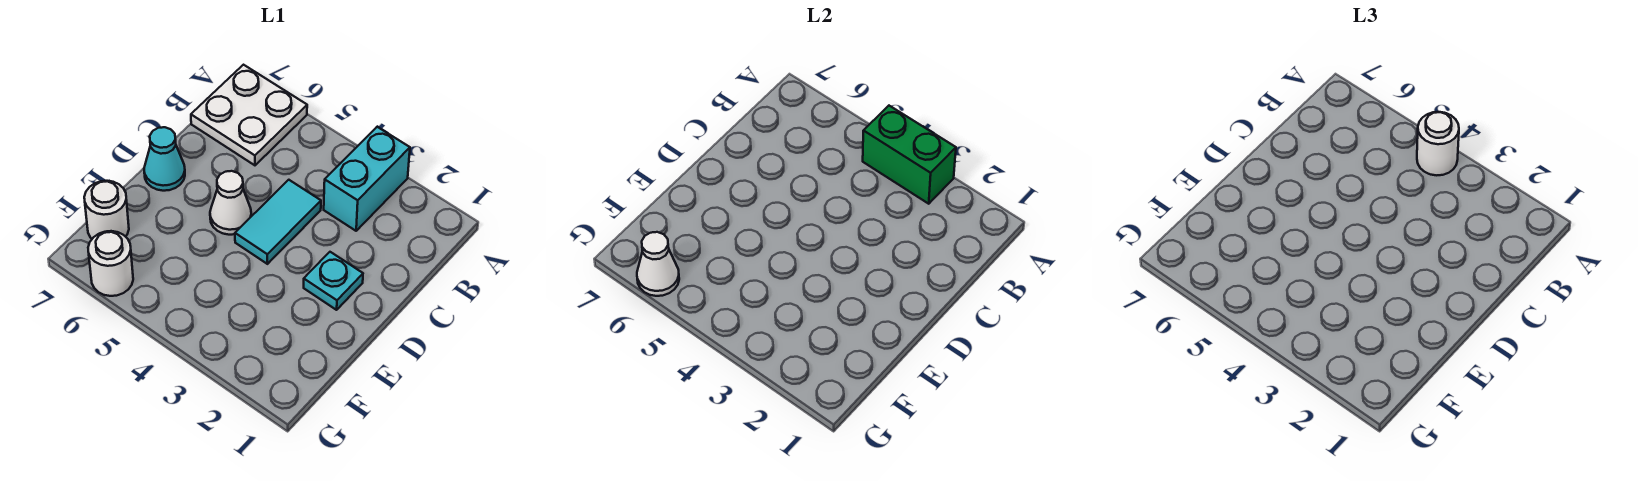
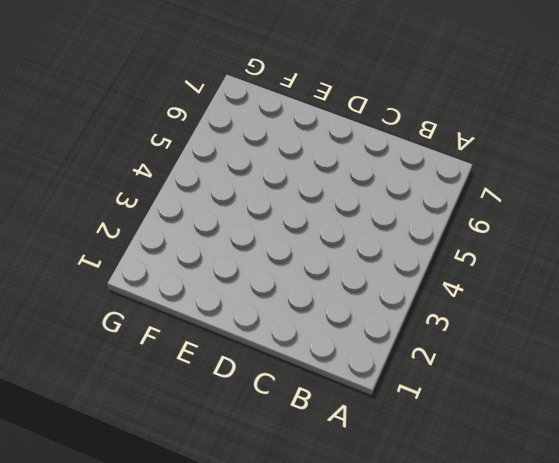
none -> cyan brick A3:B3 level 1
none -> white plate A6:B7 level 1

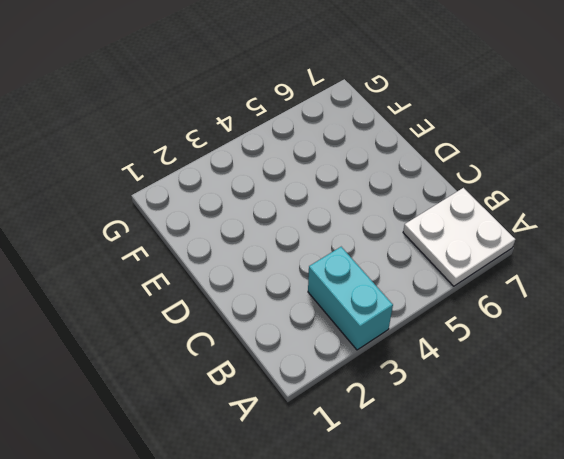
none -> cyan tile C4:D4 level 1
none -> cyan plate D2 level 1

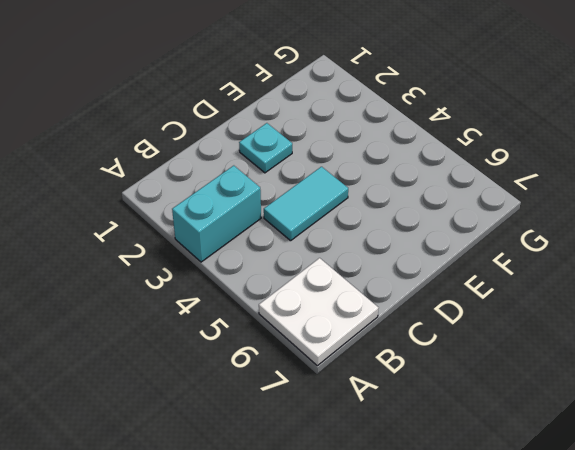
none -> white cone D5 level 1
none -> cyan cone D7 level 1

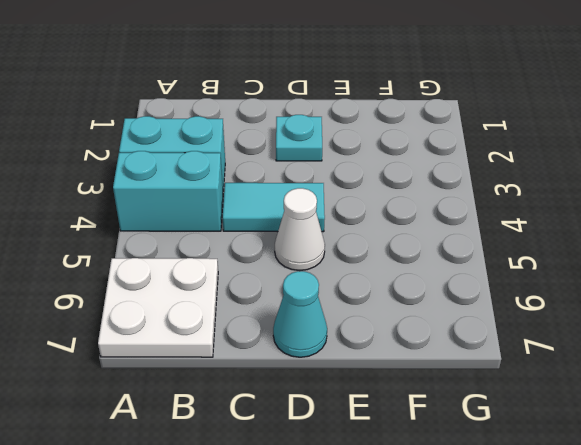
cyan brick A4:B4 level 1 -> none
none -> white round brick F7 level 1
none -> white round brick G6 level 1

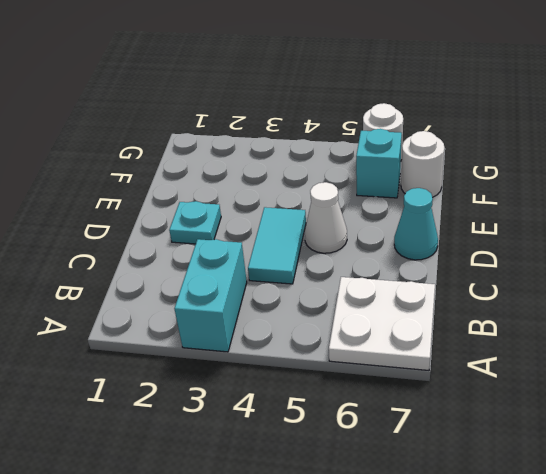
cyan brick F6 level 1 -> none
none -> green brick A3:A4 level 2
none -> white cone G6 level 2

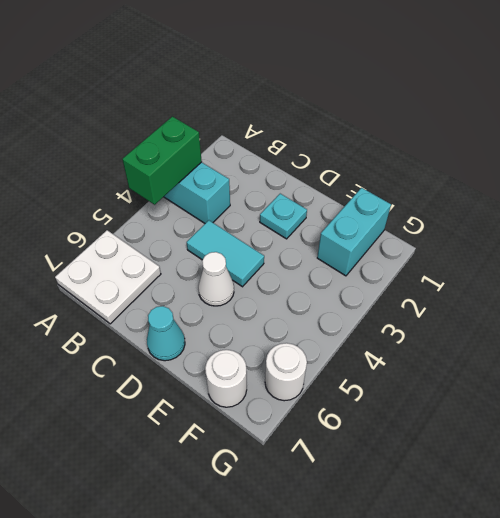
cyan brick F1:F2 level 1 -> none
none -> white cone G6 level 2
none -> white round brick A4 level 3

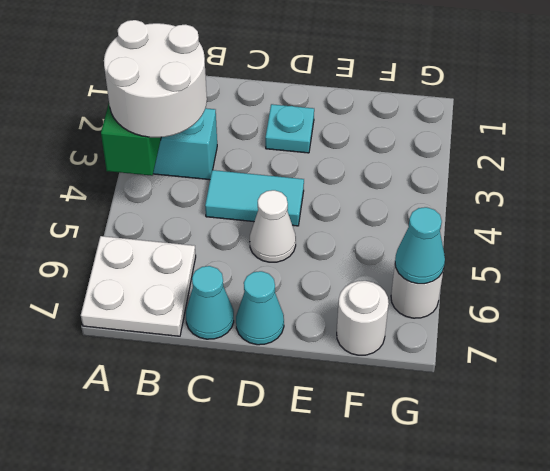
white round brick A3:B4 level 3 -> white round brick A4 level 3
cyan cone C7 level 1 -> none
cyan cone G6 level 2 -> white cone G6 level 2

